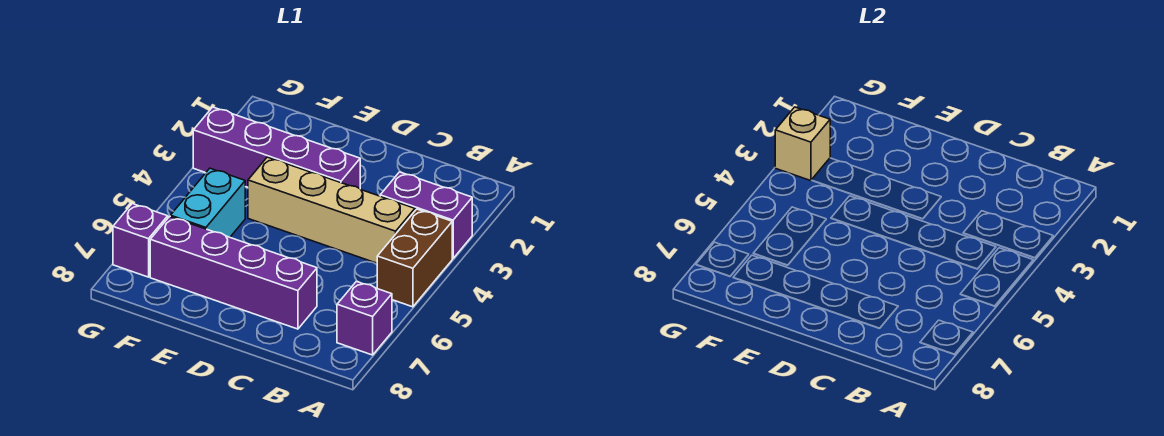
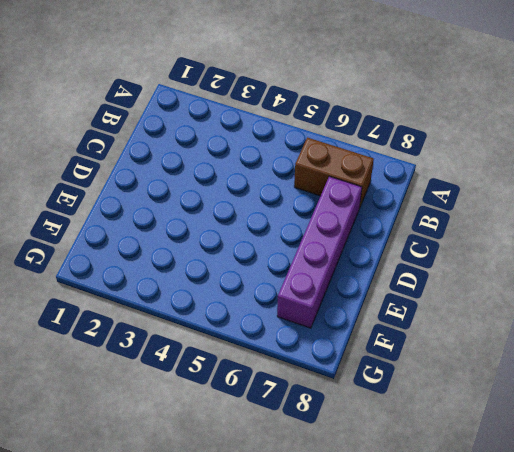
brown brick B6:B7 level 1 -> brown brick A4:A5 level 1
none -> purple brick A3:B3 level 1
none -> purple brick A7 level 1

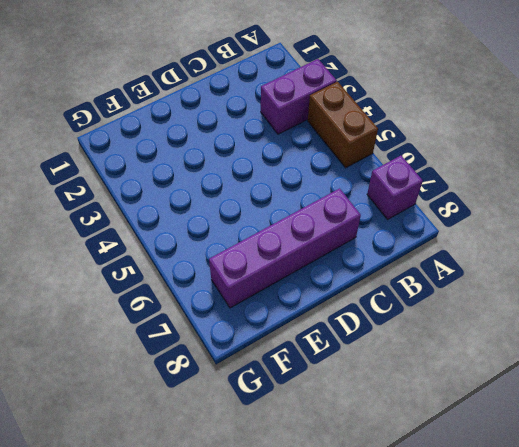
none -> tan brick B4:E4 level 1
none -> purple brick D3:G3 level 1

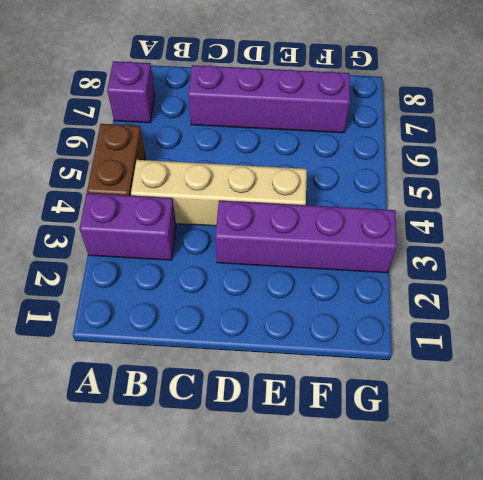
none -> cyan brick F5:F6 level 1
none -> purple brick G7 level 1

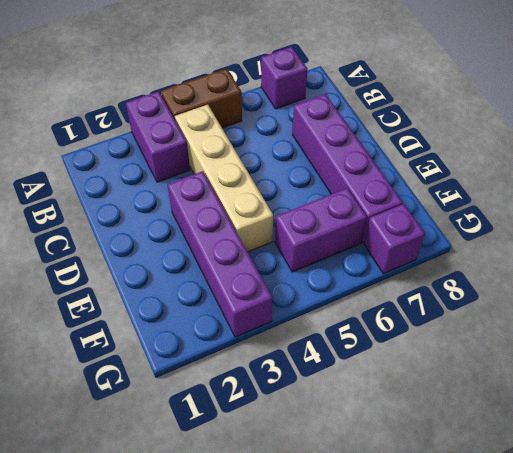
purple brick F5:F6 level 1 -> cyan brick F5:F6 level 1
none -> tan brick G3 level 2

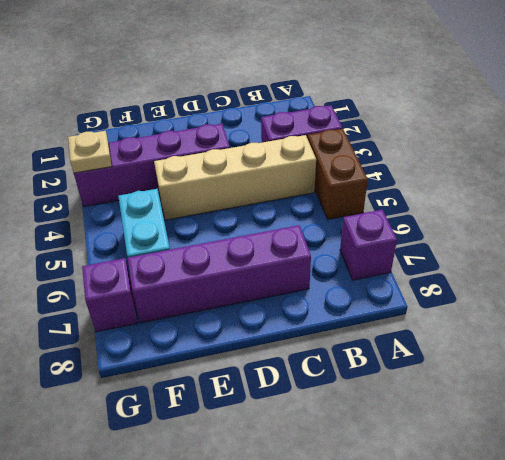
tan plate G3 level 2 -> tan brick G3 level 2

